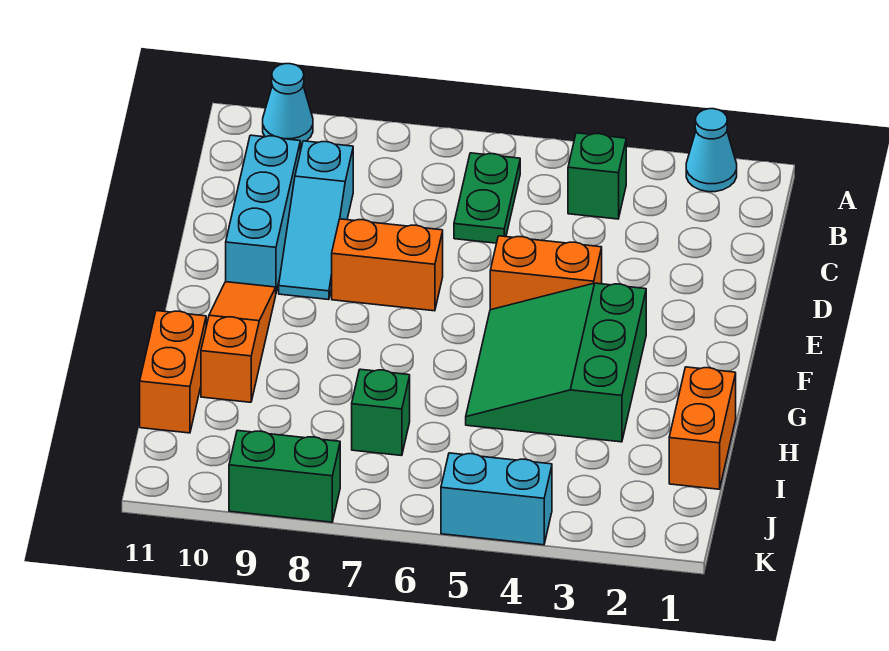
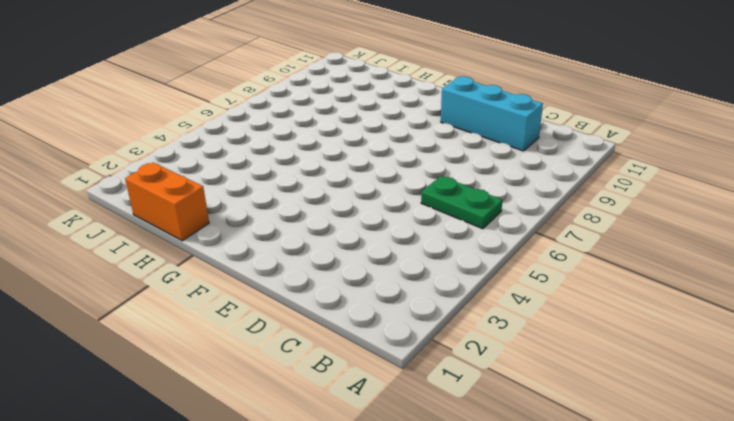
none -> cyan cone A2 level 1
none -> cyan cone A10 level 1
none -> green brick B4 level 1

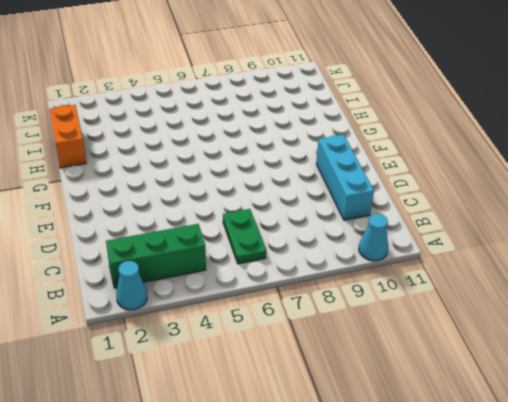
green brick B2:B4 level 1 -> green brick B4 level 1
none -> cyan slope C9:E9 level 1 top C
none -> orange brick E4:E5 level 1
none -> orange brick E7:E8 level 1

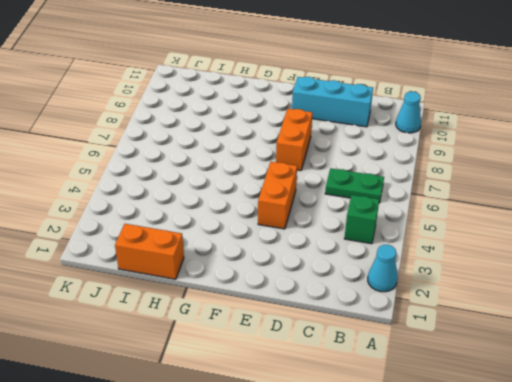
none -> cyan slope C9:E9 level 1 top C
none -> green slope F3:H5 level 1 top 3
none -> orange slope F10:H10 level 1 top H

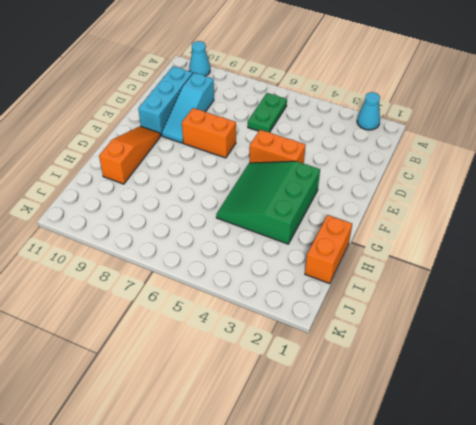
none -> green brick B4 level 1
none -> orange brick H11:I11 level 1
none -> green brick I7 level 1

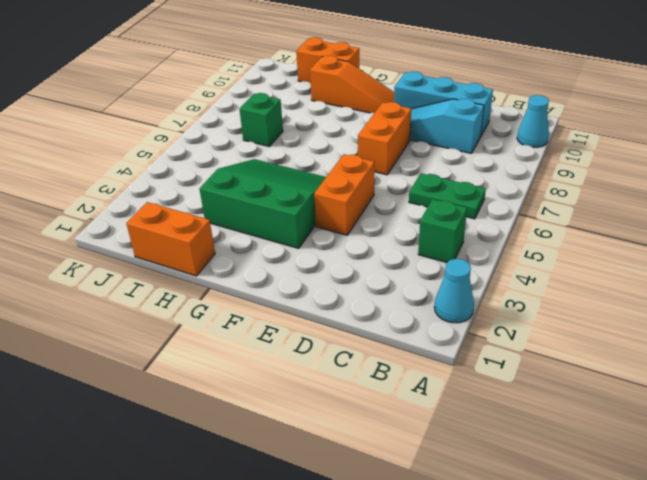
none -> cyan brick K4:K5 level 1
none -> green brick K8:K9 level 1

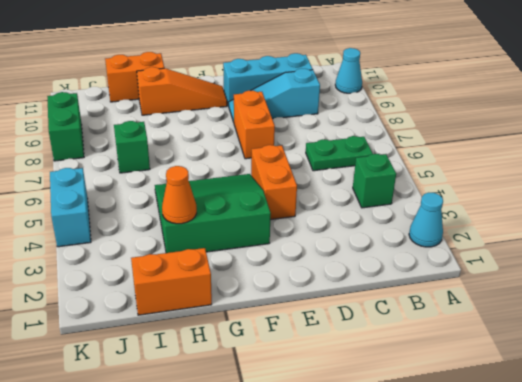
orange cone H3 level 2 -> none

